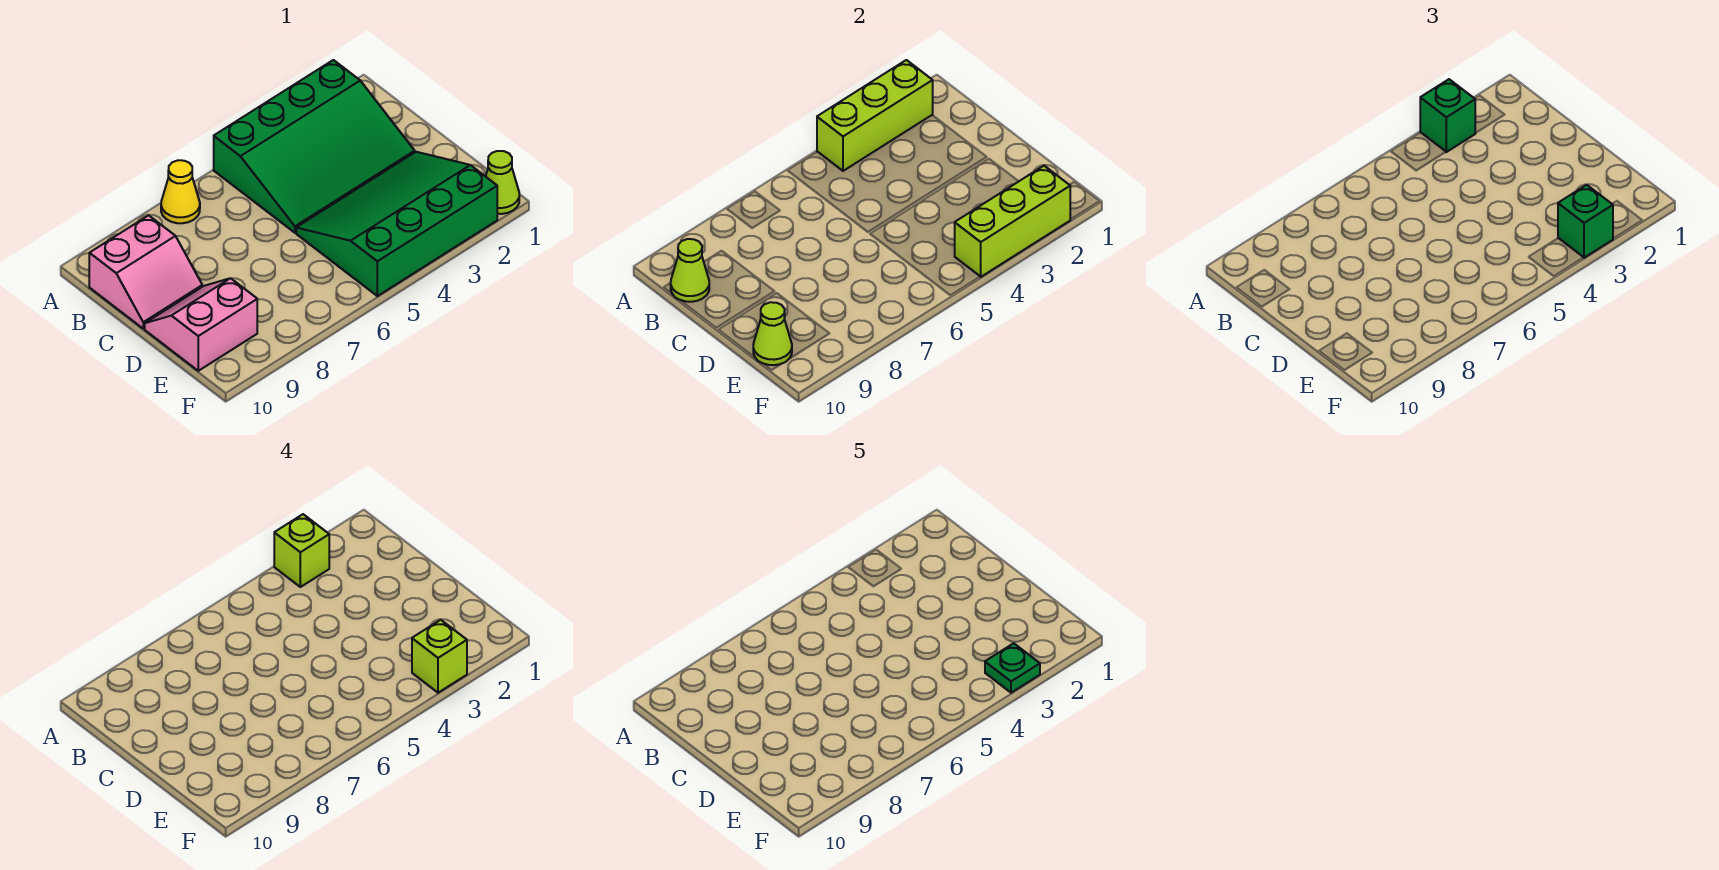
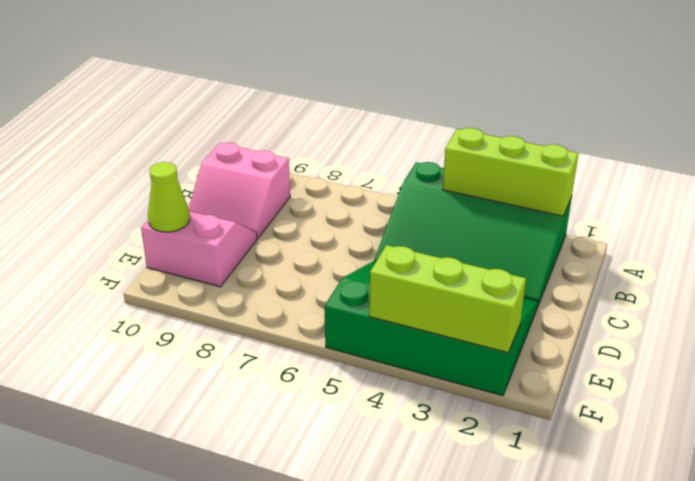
none -> yellow cone A7 level 1
none -> lime cone F1 level 1
none -> lime cone B10 level 2

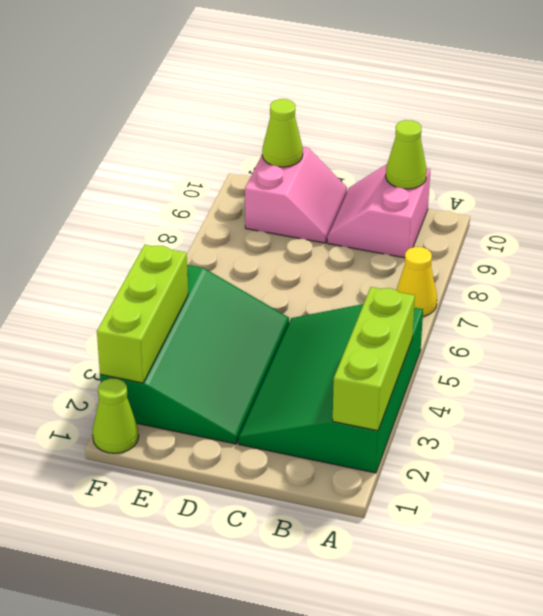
none -> green brick A3 level 3
none -> green brick F3 level 3
none -> lime brick A3 level 4

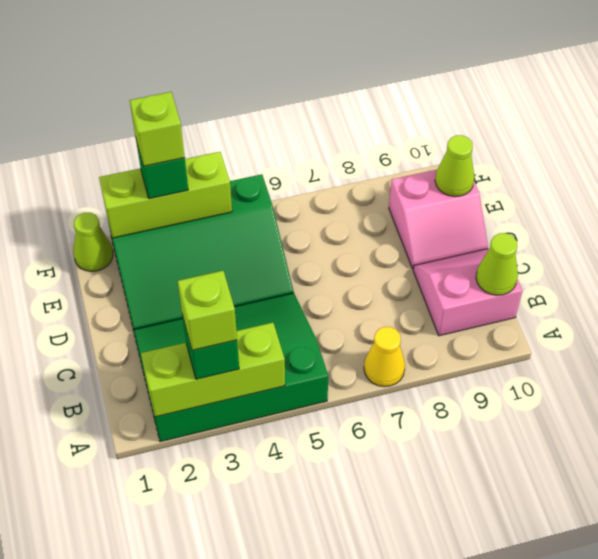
none -> green plate F3 level 5

